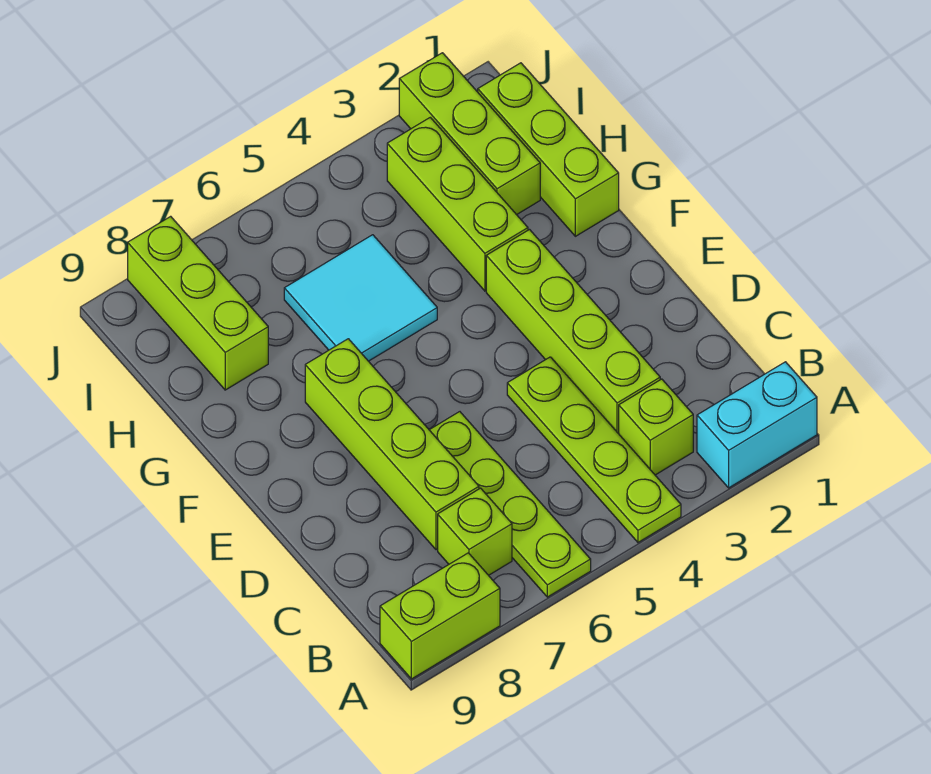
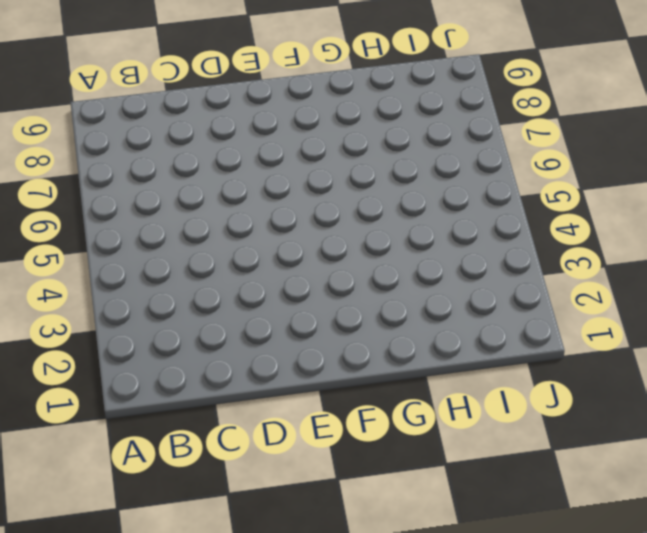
none -> cyan brick A1:A2 level 1
none -> lime plate A4:D4 level 1
none -> lime plate A6:D6 level 1

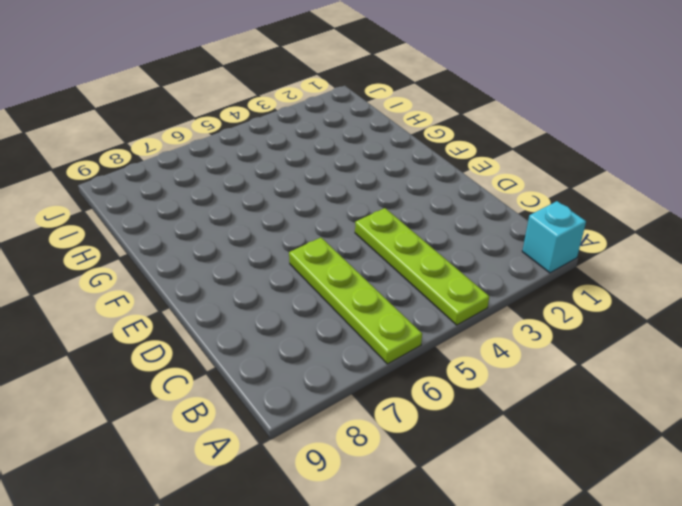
cyan brick A1 level 1 -> cyan brick A1:A2 level 1
none -> lime brick A8:A9 level 1
none -> lime brick B3 level 1
none -> lime brick B7 level 1

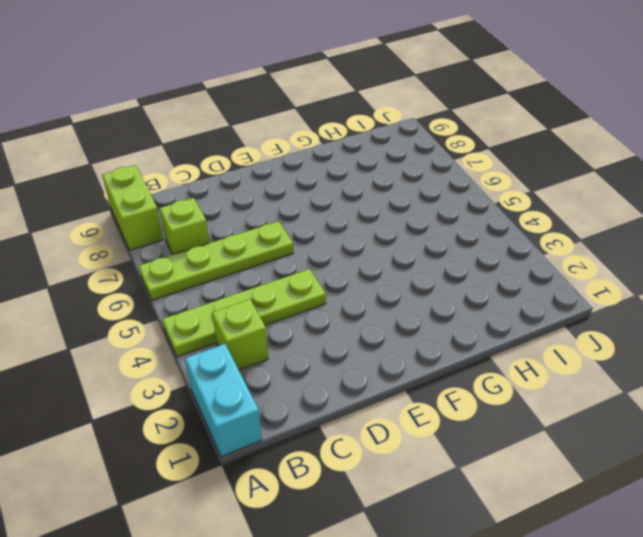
none -> lime brick C3:F3 level 1
none -> lime brick C7:F7 level 1
none -> lime brick G1:I1 level 1

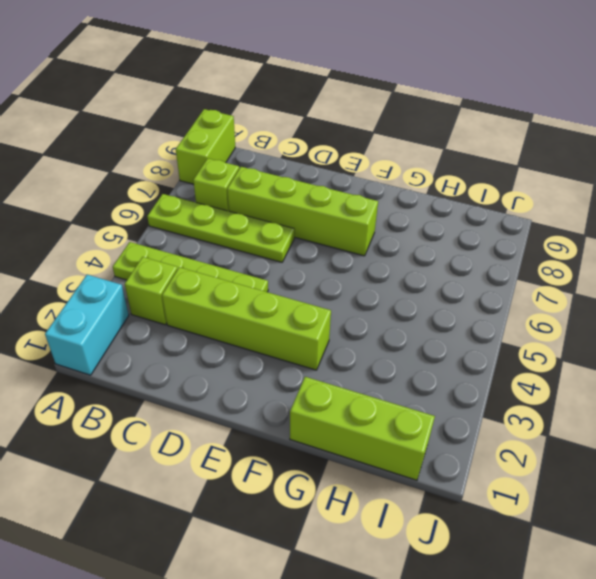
none -> lime brick G3:I3 level 1
none -> cyan tile G5:H6 level 1
none -> lime brick H2:J2 level 1

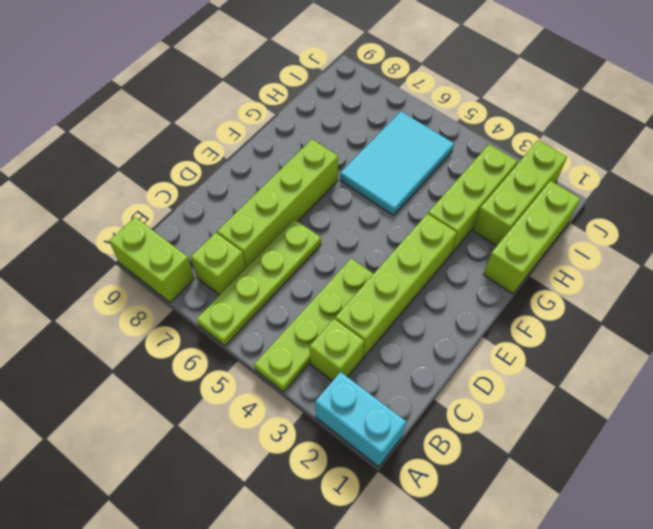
cyan tile G5:I6 level 1 -> cyan tile G5:H6 level 1
none -> lime brick H8:J8 level 1

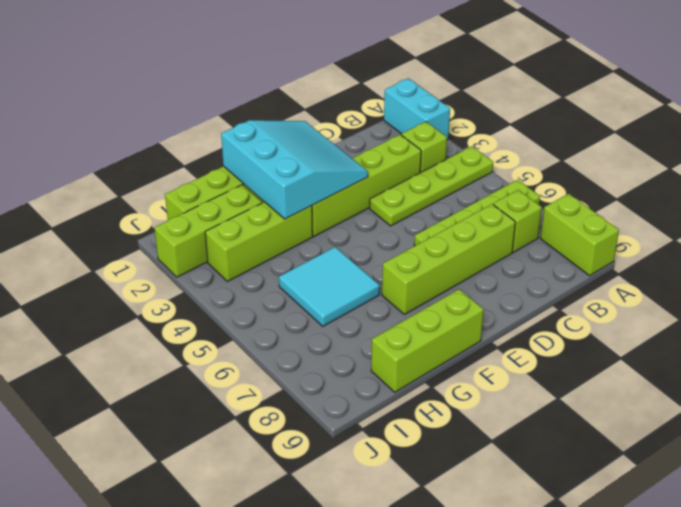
cyan slope E1:G3 level 2 top G -> none
lime brick F9:H9 level 1 -> lime brick H8:J8 level 1

